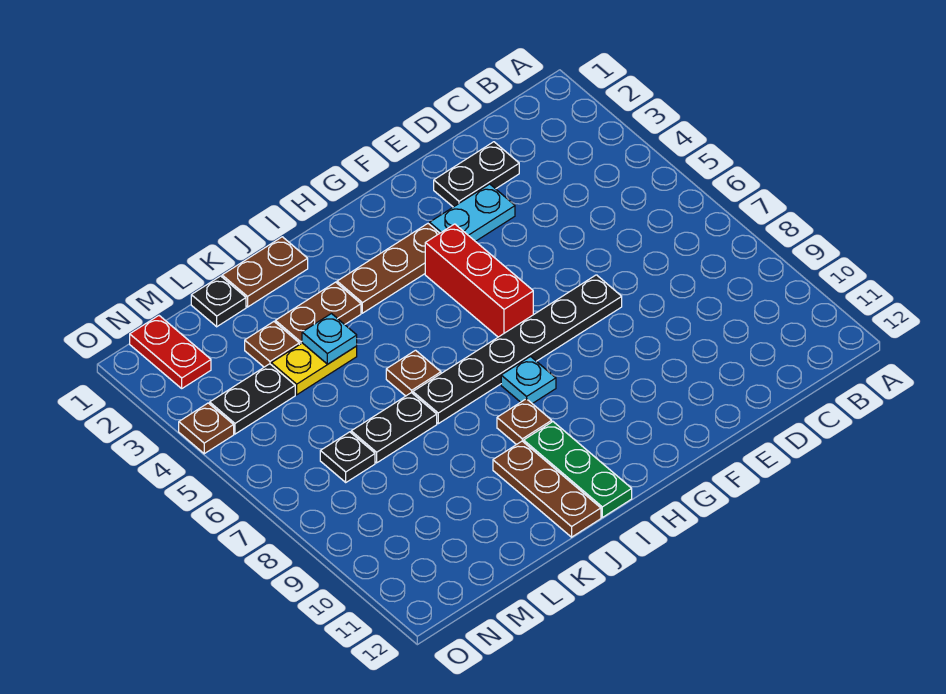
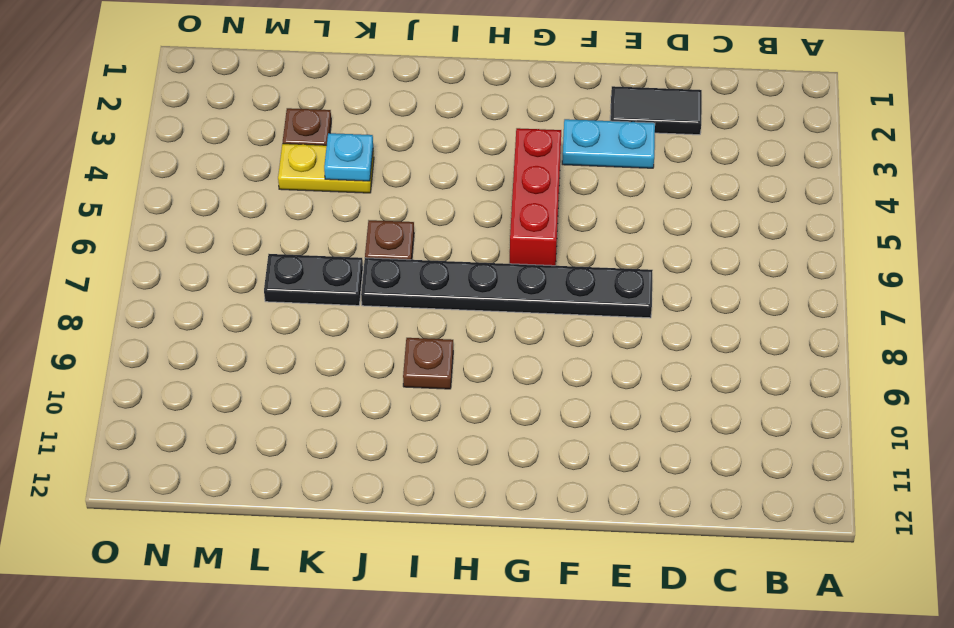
black tile D2:E2 level 1 -> black plate D2:E2 level 1
none -> brown plate G3:I3 level 1
none -> cyan plate H8 level 1
none -> green plate I10:I12 level 1

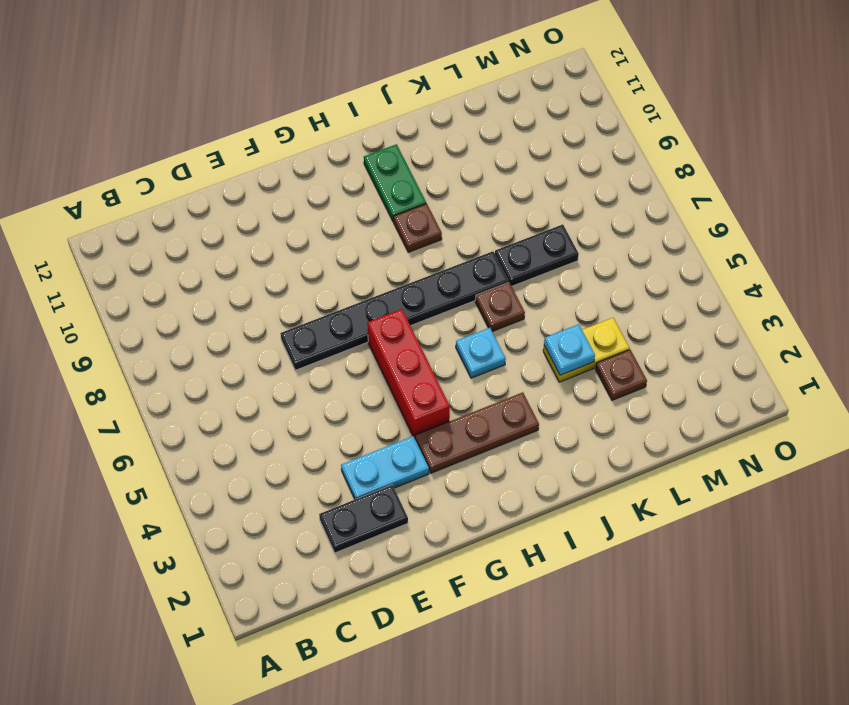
cyan plate I5 level 1 -> cyan plate H8 level 1
green plate I10:I11 level 1 -> green plate I10:I12 level 1
none -> brown plate J1:K1 level 1
none -> brown plate J3:K3 level 1
none -> brown plate J10:J12 level 1

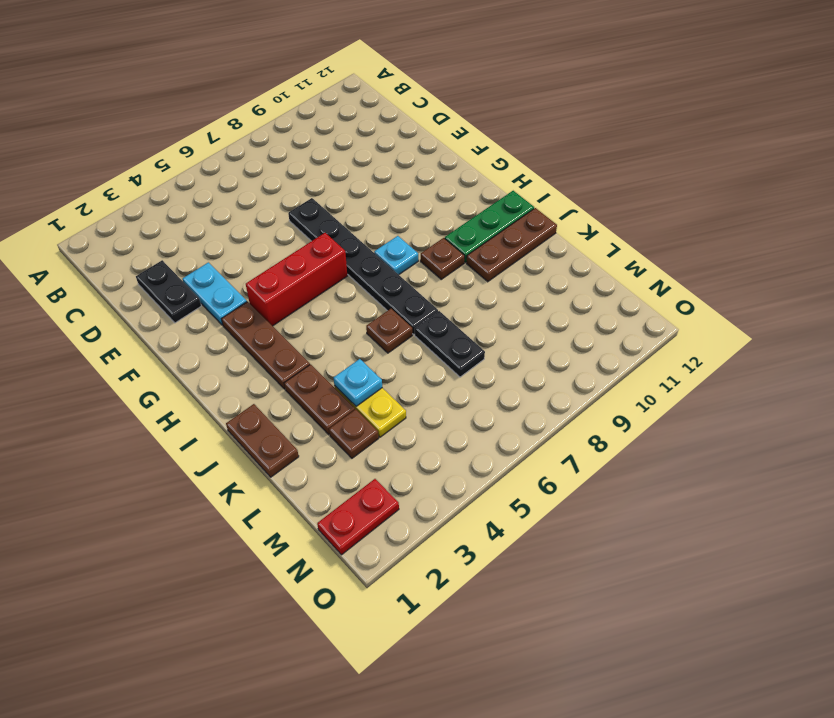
none -> black plate L1 level 1
none -> black plate M4:N4 level 1
none -> black plate M7 level 1

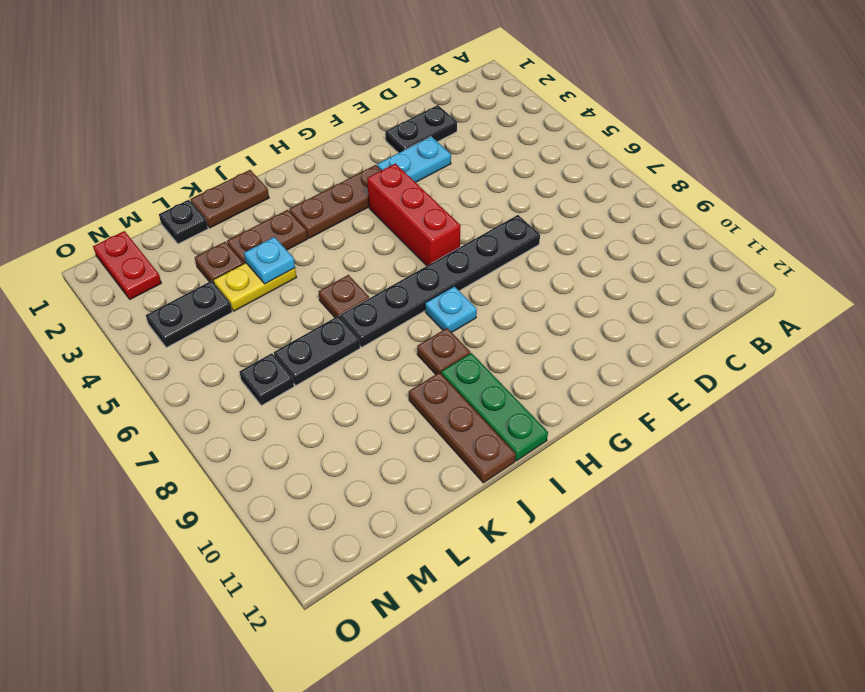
none -> brown plate O4 level 1

